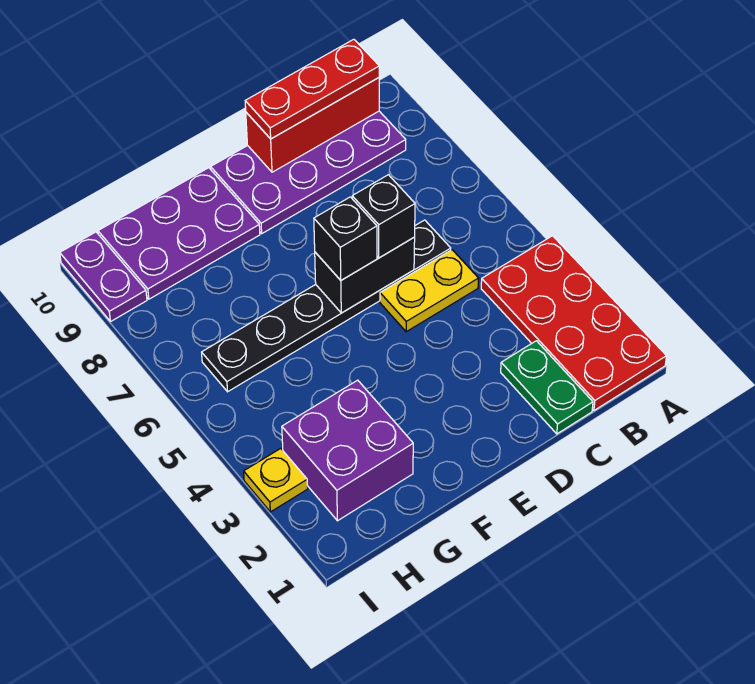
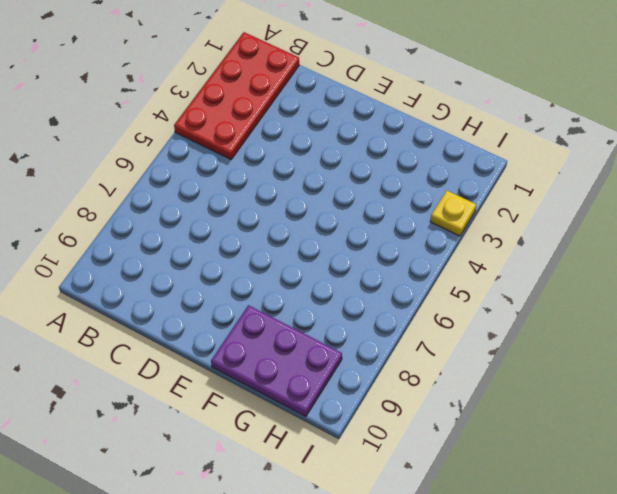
none -> purple plate B9:E10 level 1
none -> green plate C1:C2 level 1
none -> yellow plate C5:D5 level 1

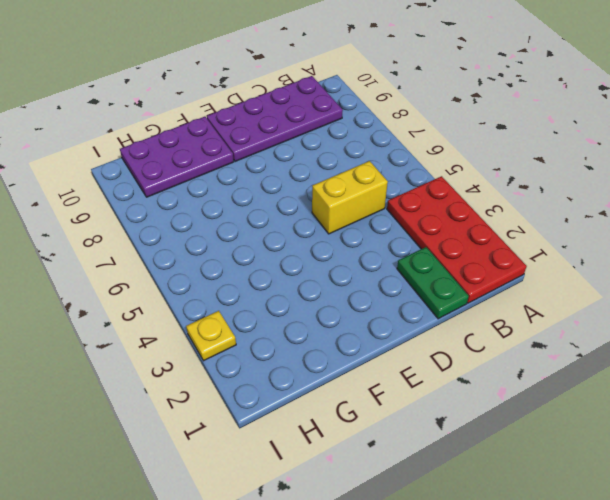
yellow brick C5:D5 level 1 -> yellow plate C5:D5 level 1
none -> black plate C6:H6 level 1
none -> purple brick G2:H3 level 1
none -> purple plate I9:I10 level 1

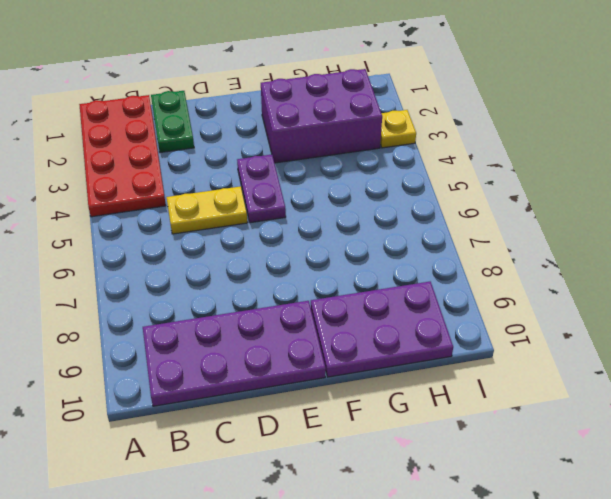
purple plate E4:E5 level 1 -> purple plate I9:I10 level 1
purple brick F2:H3 level 1 -> purple brick G2:H3 level 1
none -> black plate C6:H6 level 1
none -> red brick B10:D10 level 2
none -> black brick D6:E6 level 2

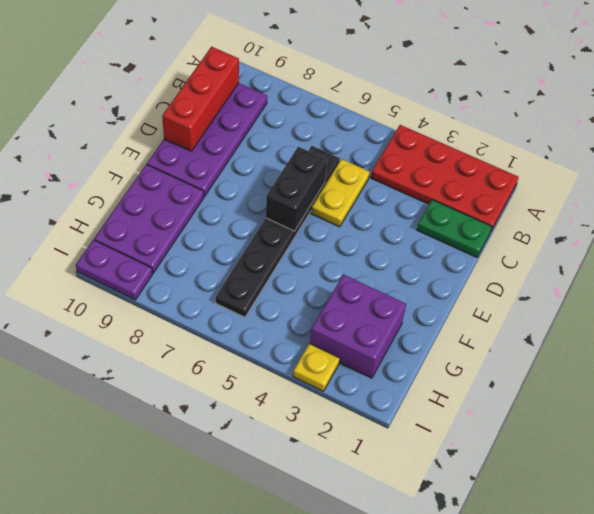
none -> red plate B10:D10 level 3
none -> black brick D6 level 3
none -> black brick E6 level 3

